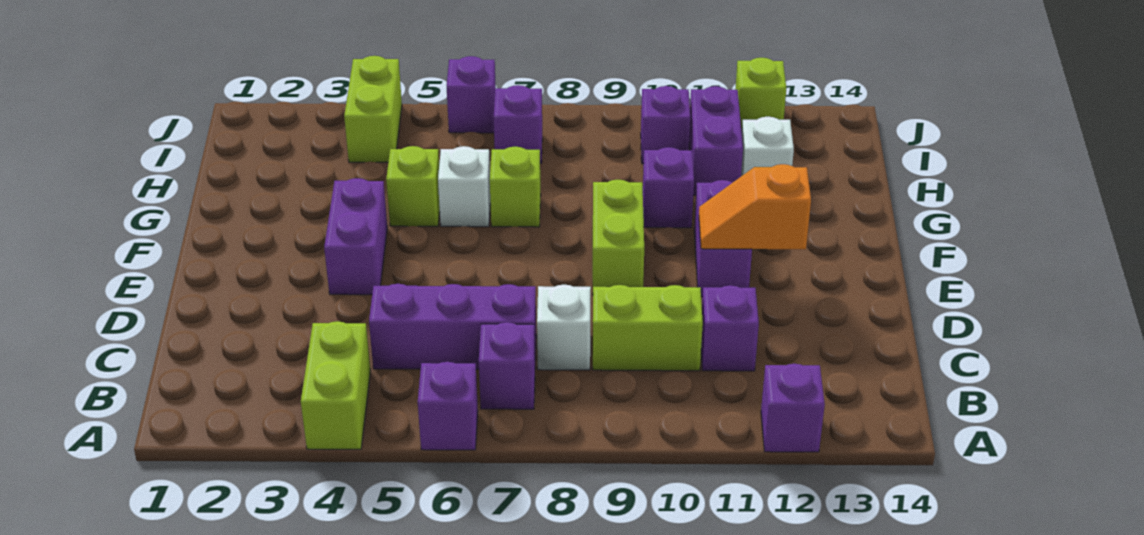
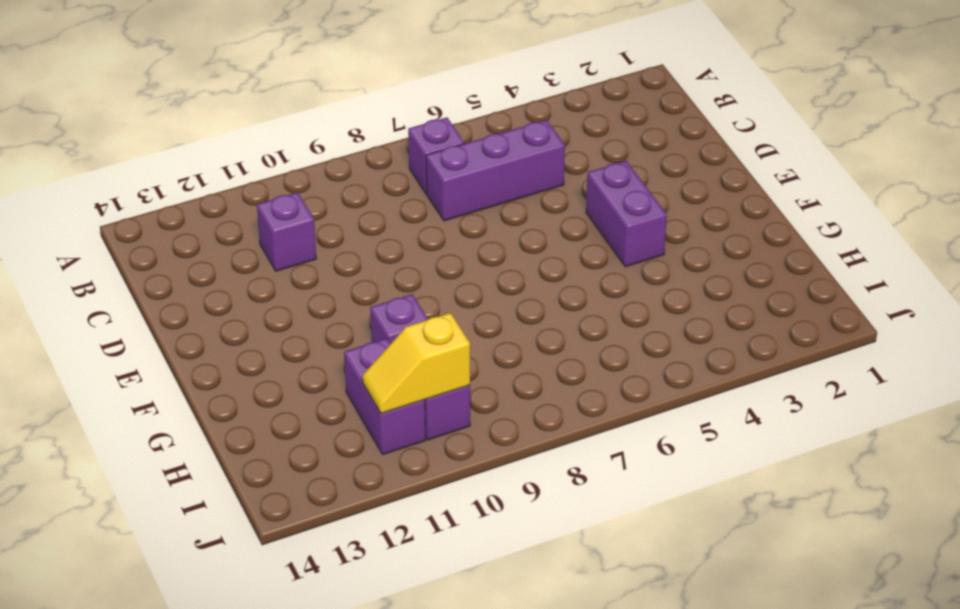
yellow slope I10:I11 level 2 top 10 -> none
none -> lime brick A4:B4 level 1
none -> purple brick A6 level 1
none -> purple brick A12 level 1

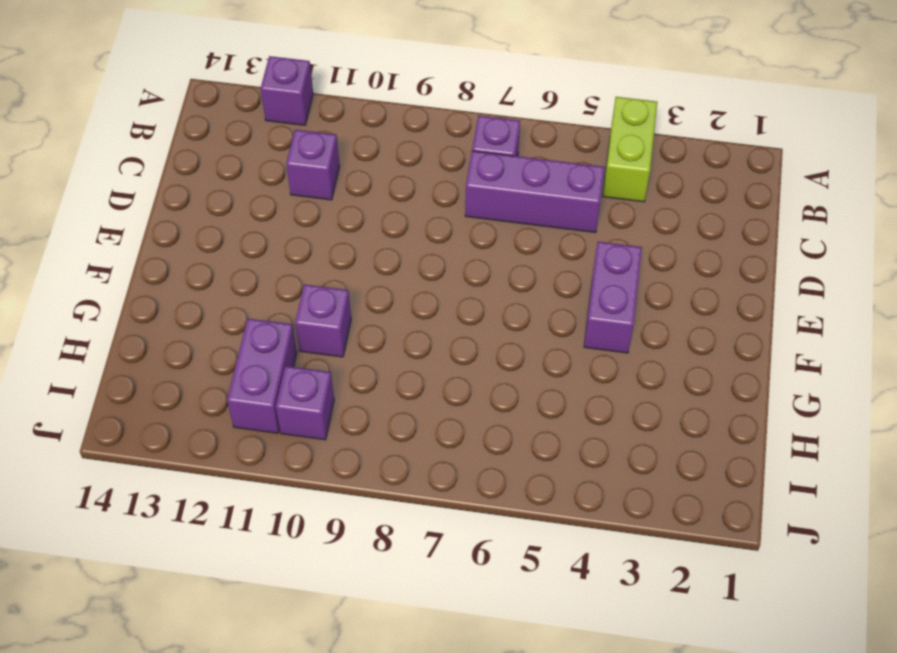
none -> purple brick A6 level 1
none -> white brick C8 level 1
none -> lime brick C9:C10 level 1

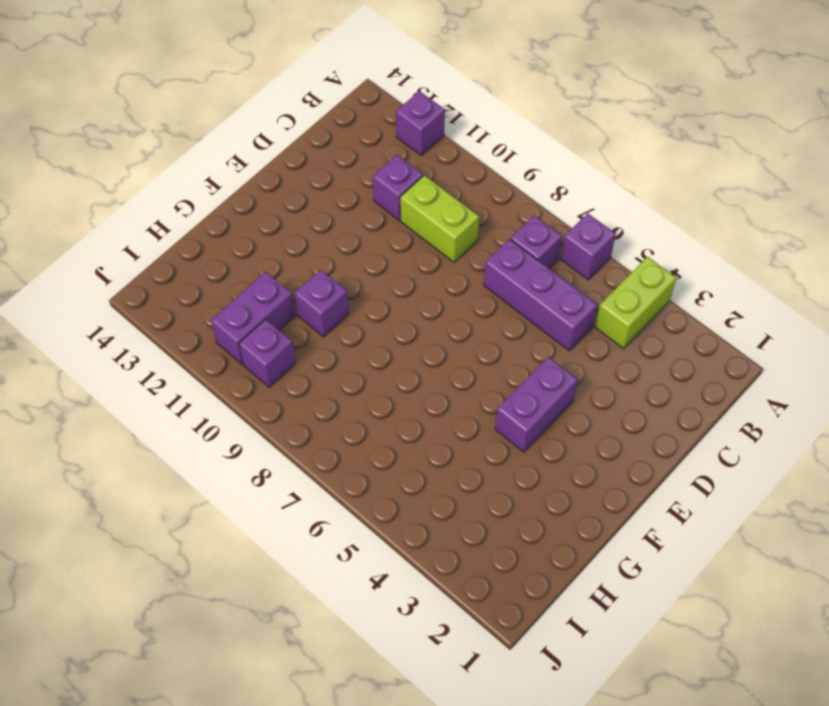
none -> white brick C8 level 1
none -> lime brick E9:F9 level 1
none -> purple brick E11:F11 level 1

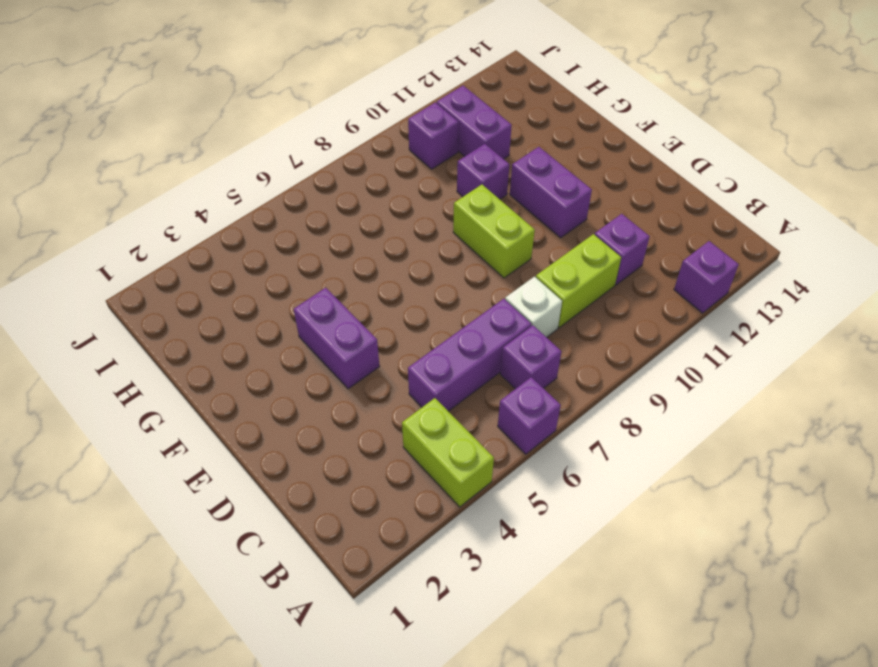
none -> lime brick G5 level 1
none -> white brick G6 level 1
none -> lime brick G7 level 1

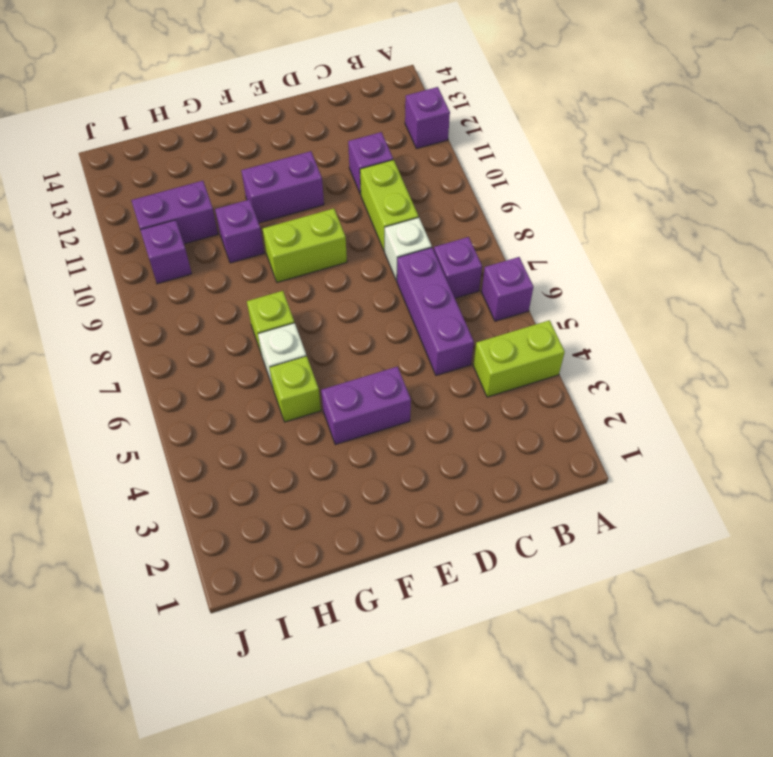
none -> white brick H12 level 1
none -> lime brick I4:J4 level 1
none -> purple brick I7 level 1

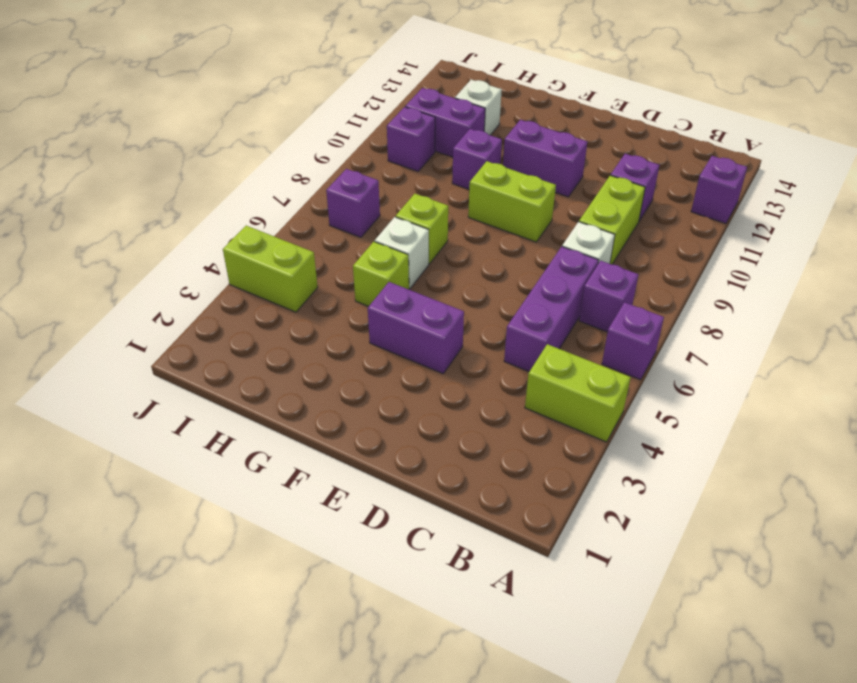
none -> purple brick J6 level 1
none -> lime brick J12 level 1
none -> orange slope E11:E12 level 2 top 12

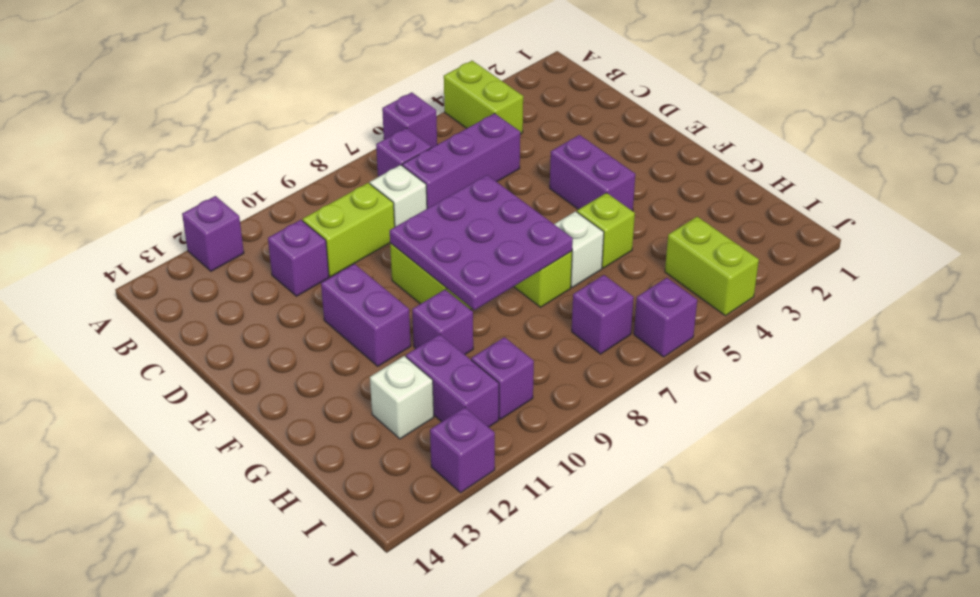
purple plate E7:G9 level 2 -> none
purple brick J12 level 1 -> lime brick J12 level 1
none -> orange slope E11:E12 level 2 top 12

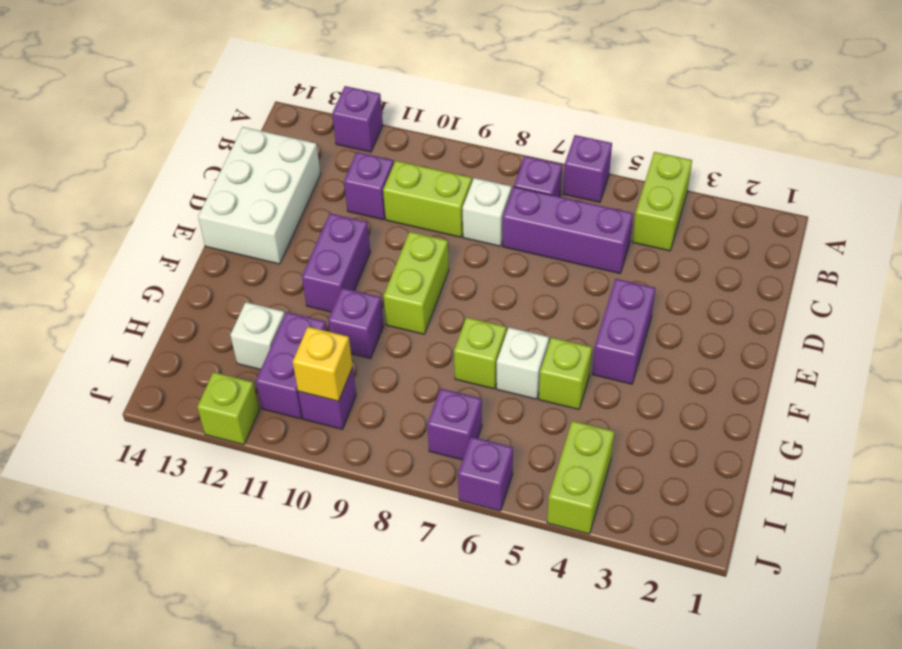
white brick C13:E14 level 1 -> none
yellow brick I10 level 2 -> none
none -> orange slope E11:E12 level 2 top 12

